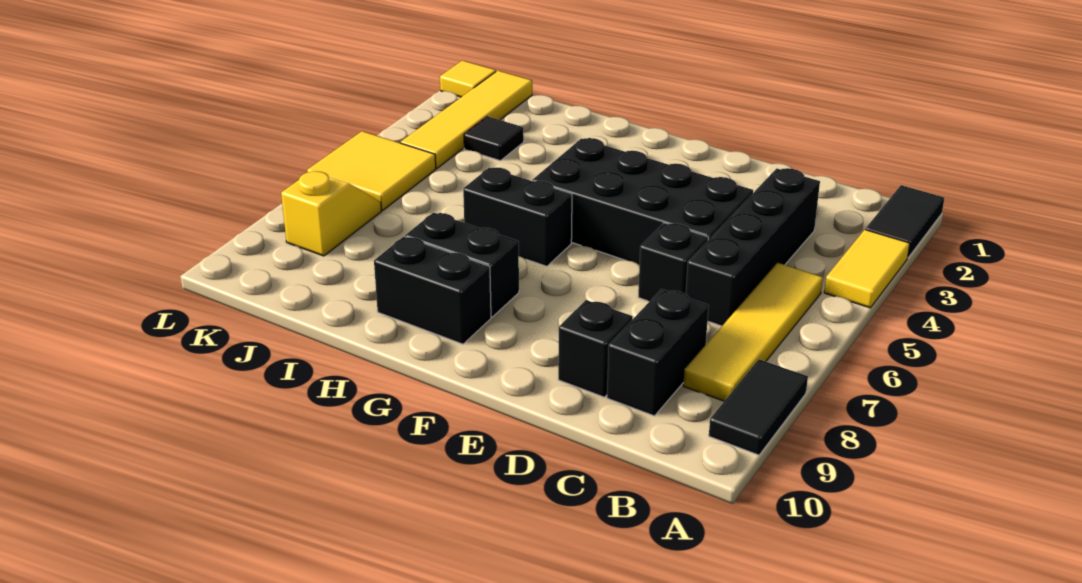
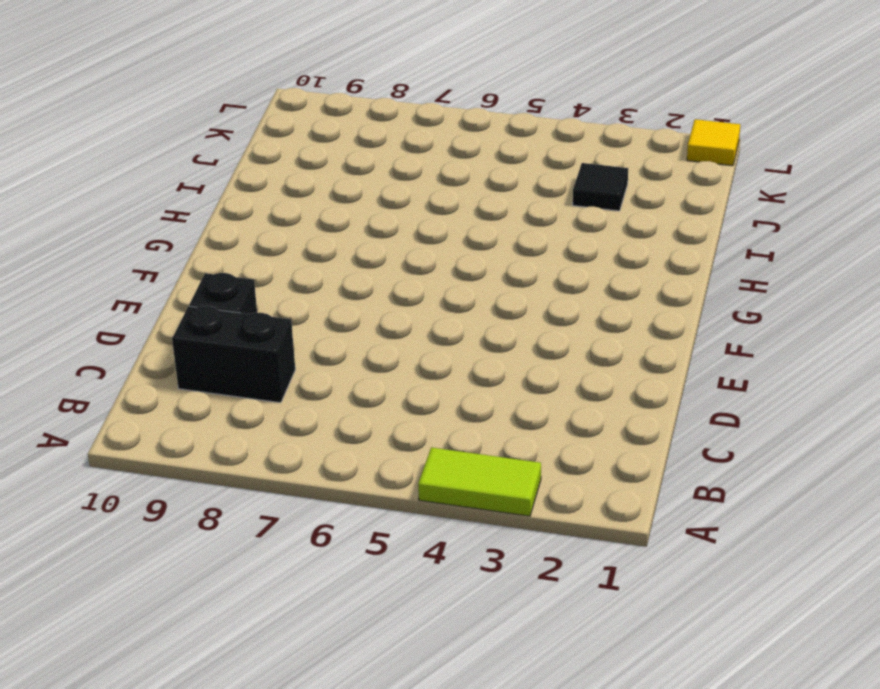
lime tile A3:A4 level 1 -> yellow tile A3:A4 level 1
none -> black tile A1:A2 level 1
none -> black tile A8:A9 level 1
none -> yellow tile B5:B8 level 1

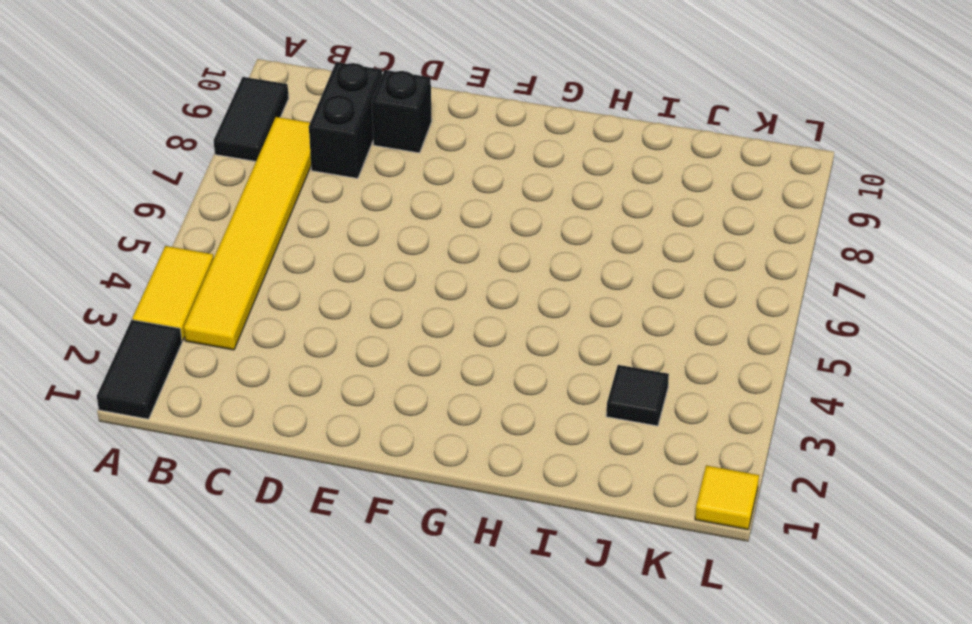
yellow tile B3:B8 level 1 -> yellow tile B5:B8 level 1
none -> black brick C3:C6 level 1
none -> black brick D4:G5 level 1
none -> black brick D6 level 1

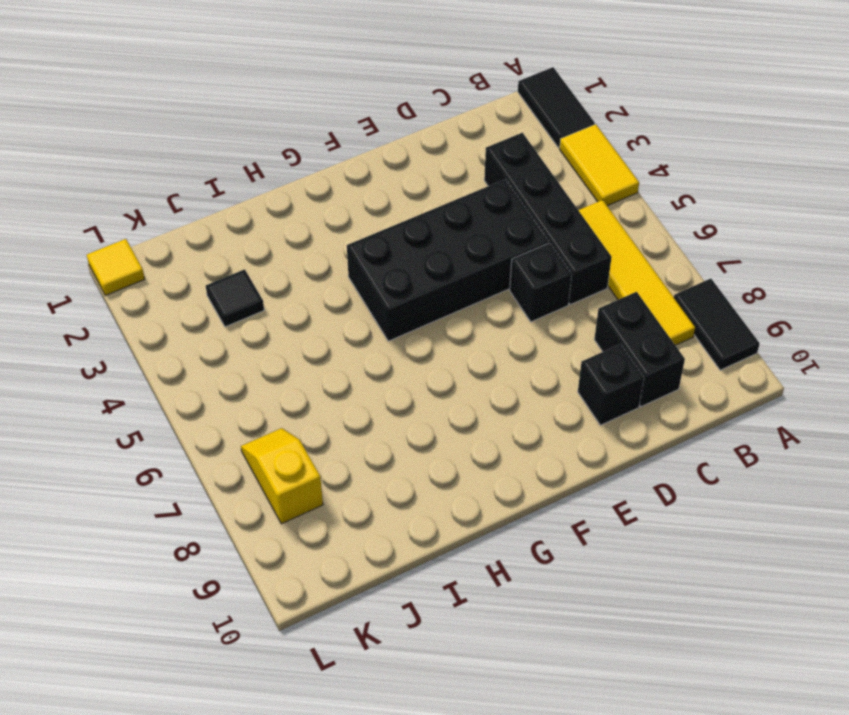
none -> black brick G6:H6 level 1
none -> black brick G8:H8 level 1
none -> black brick G9:H9 level 1

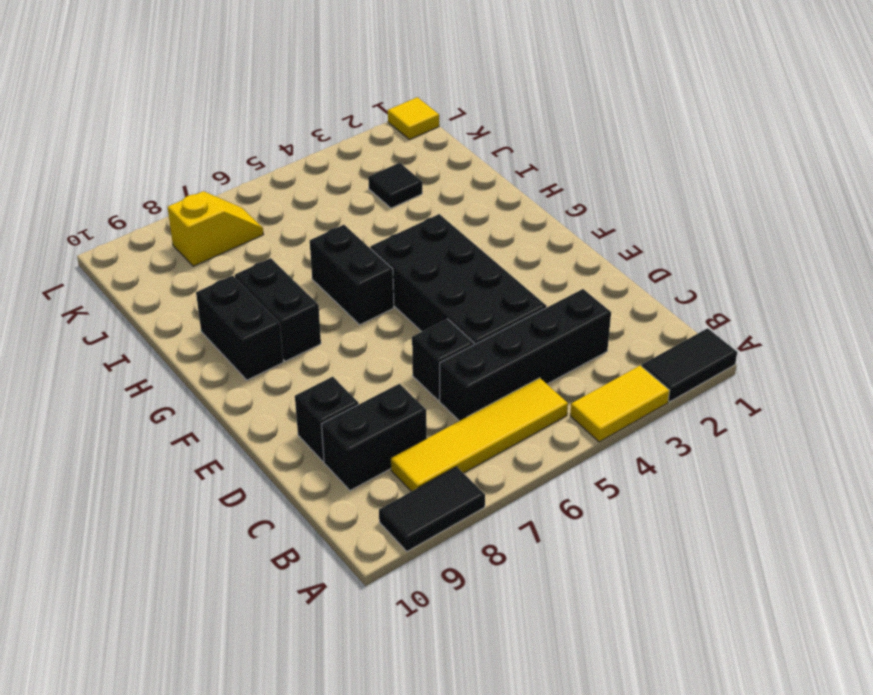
none -> yellow tile K1:K4 level 1
none -> yellow tile K5:L6 level 1

